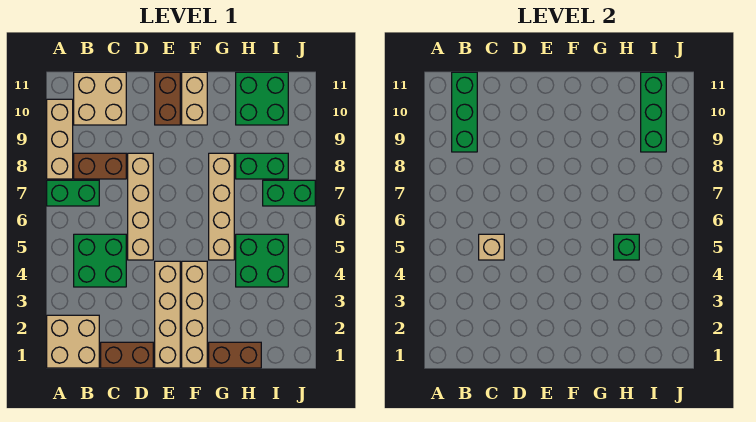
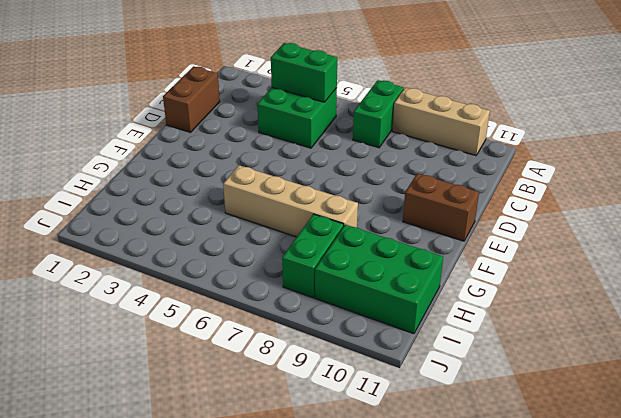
green brick B4:B5 level 2 -> green brick I7:J7 level 1
green brick H9:I11 level 1 -> green brick H10:I11 level 1
none -> tan brick A1:B2 level 1
none -> brown brick B8:C8 level 1
none -> tan brick B10:C11 level 1

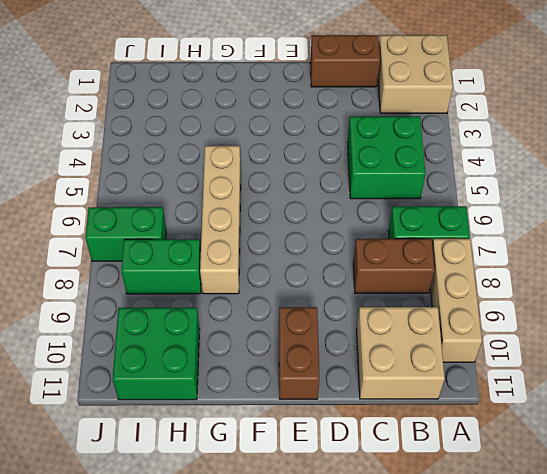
none -> tan brick D5:D8 level 1
none -> tan brick E1:E4 level 1
none -> tan brick F1:F4 level 1

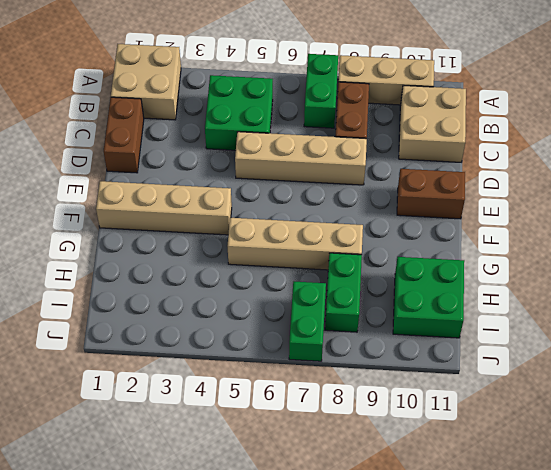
none -> tan brick E1:E4 level 1
none -> tan brick F10:F11 level 1
none -> brown brick G1:H1 level 1

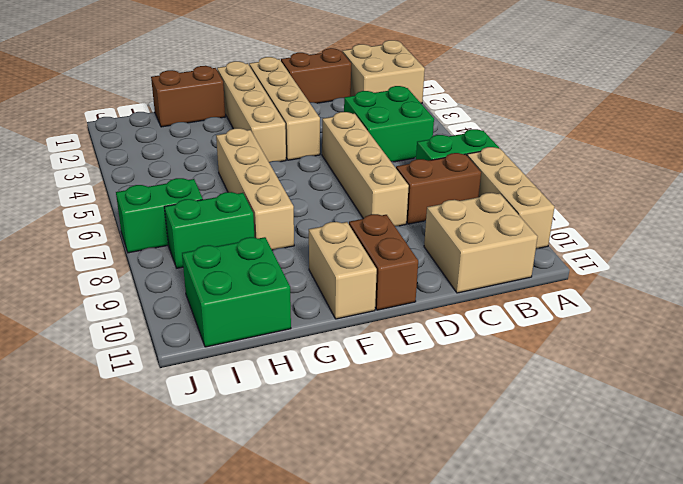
none -> green brick H4:I5 level 1
none -> green brick B9:B11 level 2
none -> tan brick C5 level 2

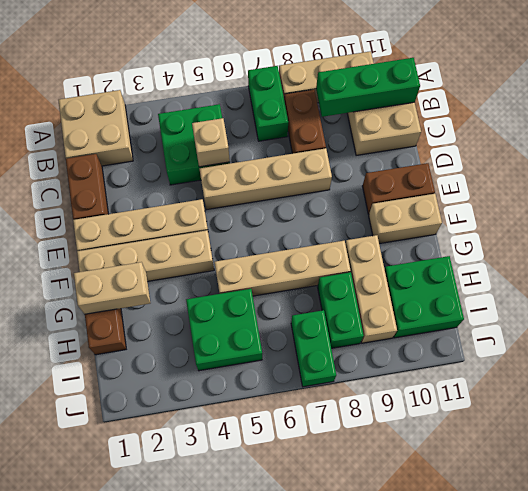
tan brick G1:G2 level 2 -> none
tan brick G9:I9 level 1 -> none
none -> green brick H5 level 2
none -> green brick I9:I11 level 2

